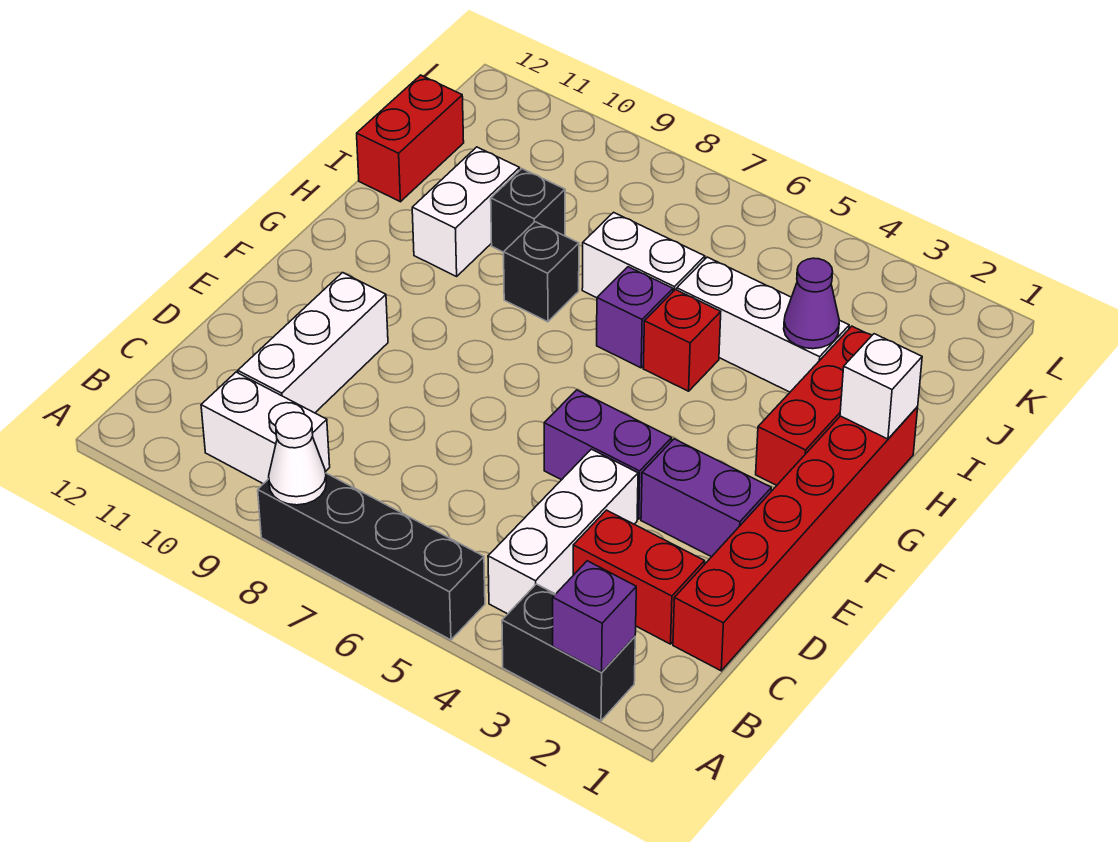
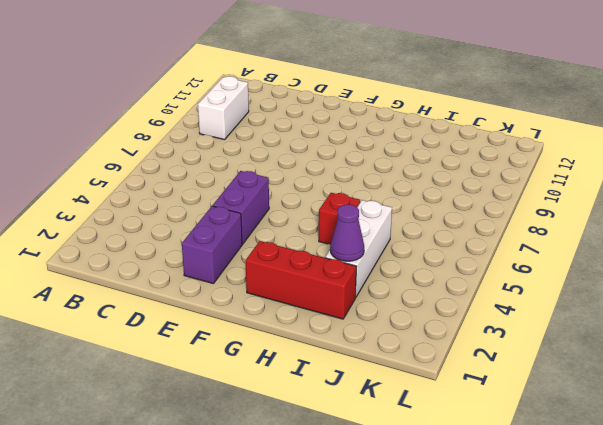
none -> black brick A2:A3 level 1
none -> black brick A5:A8 level 1
none -> white brick B4:D4 level 1

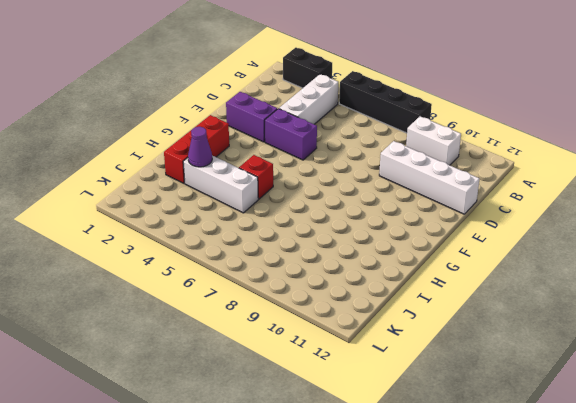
white brick D9:D12 level 1 -> white brick C10:E10 level 1
none -> red brick C1:H1 level 1
none -> red brick C2:C3 level 1
none -> purple brick H6 level 1

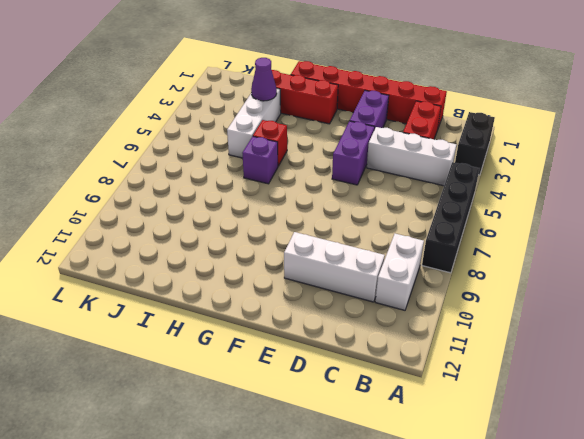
none -> black brick H8 level 1
none -> white brick H10:I10 level 1
none -> white brick I6:I7 level 1

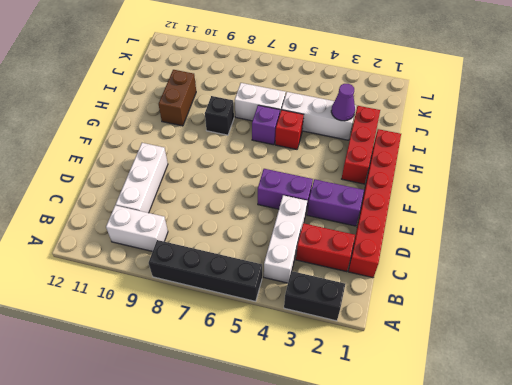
brown brick H10:I10 level 1 -> white brick H10:I10 level 1
none -> black brick I9 level 1
none -> red brick I12:J12 level 1
none -> purple brick A2 level 2

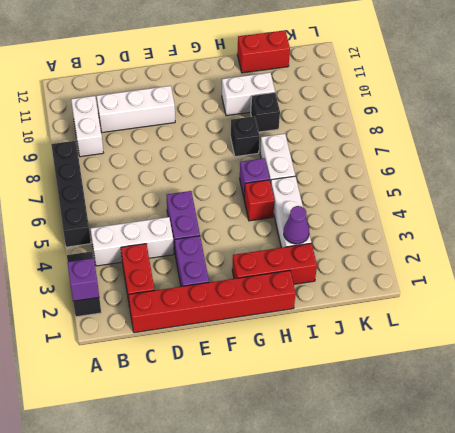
none -> white cone A8 level 2
none -> white brick H1 level 2

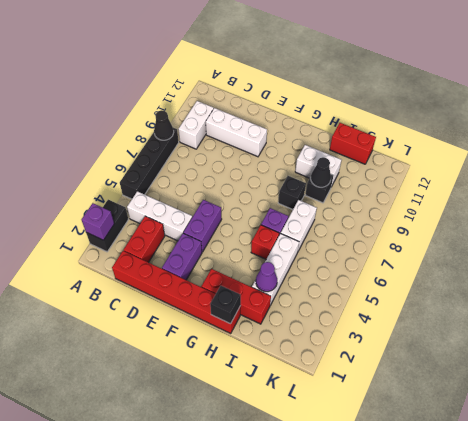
black cone A8 level 2 -> white cone A8 level 2
black brick H1 level 2 -> white brick H1 level 2
black cone I9 level 2 -> none

